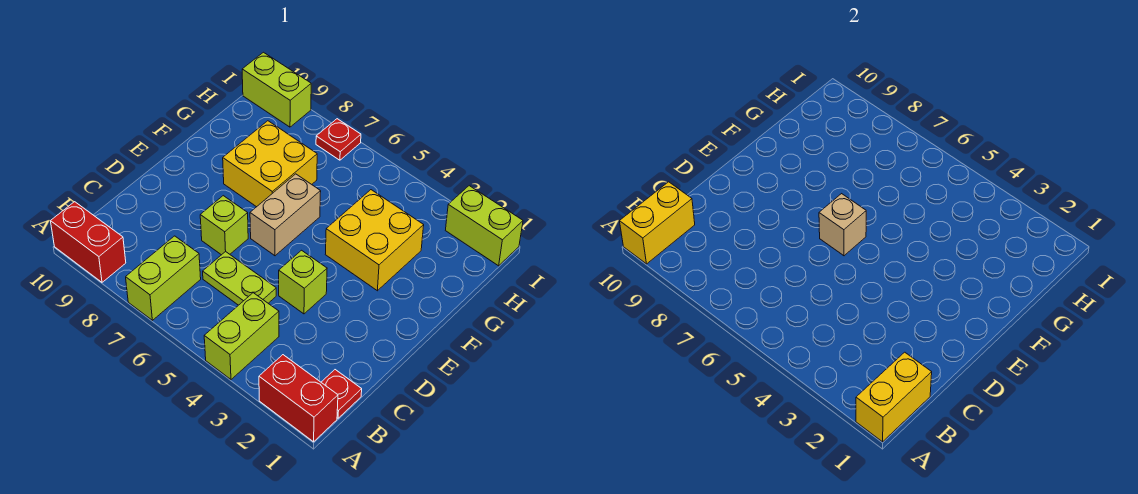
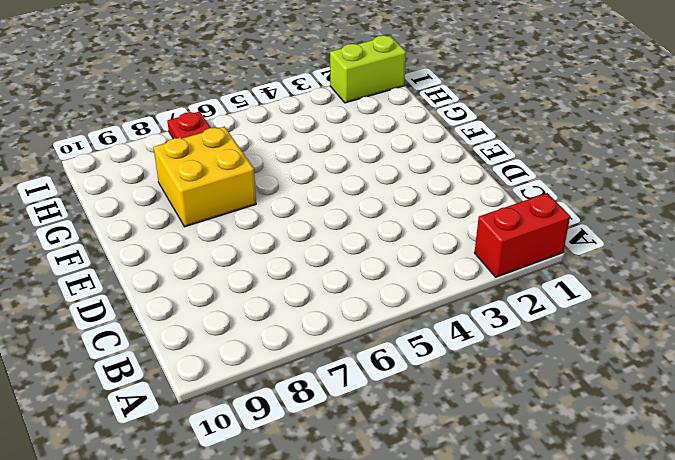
none -> lime brick A4:B4 level 1
none -> lime brick A7:B7 level 1
none -> red brick A9:A10 level 1

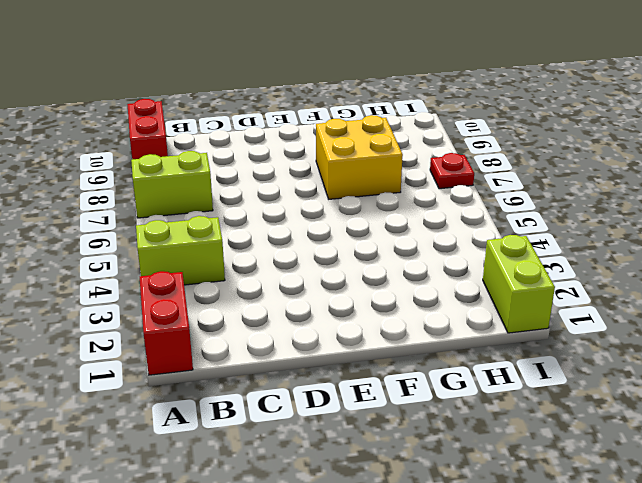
none -> red plate B1 level 1
none -> lime plate C5:C6 level 1
none -> lime brick D4 level 1

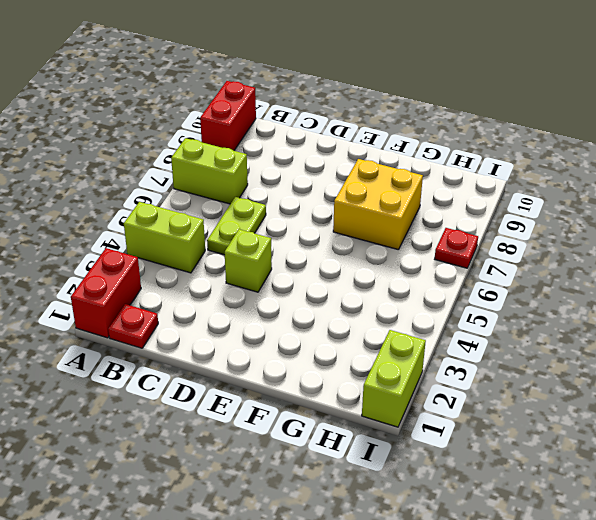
none -> lime brick D7 level 1
none -> tan brick E6:F6 level 1
none -> yellow brick F3:G4 level 1

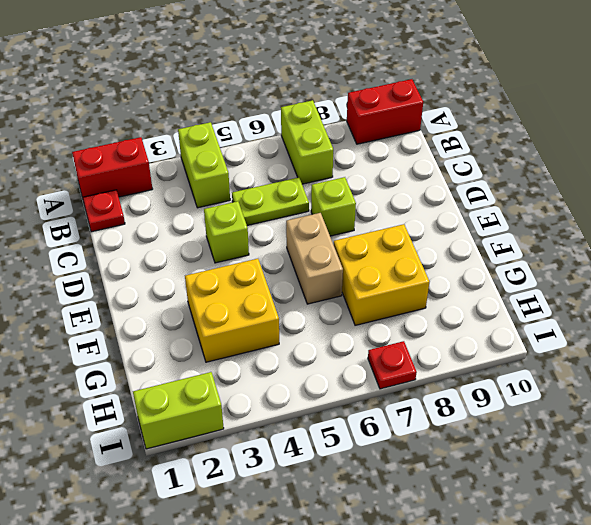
none -> lime brick I9:I10 level 1
none -> yellow brick A1:B1 level 2
none -> yellow brick A10:B10 level 2

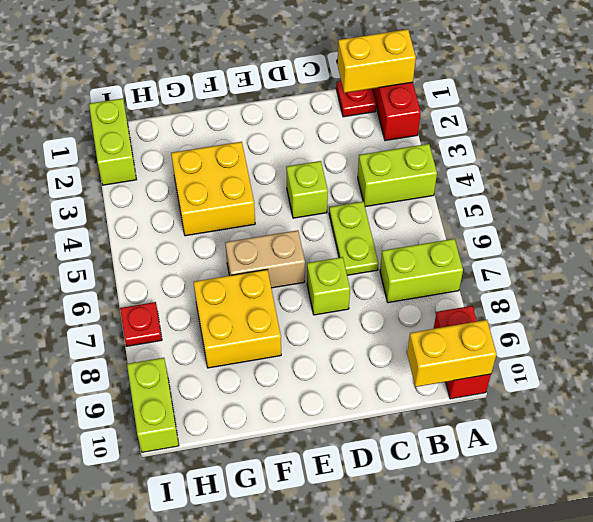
none -> tan brick E6 level 2

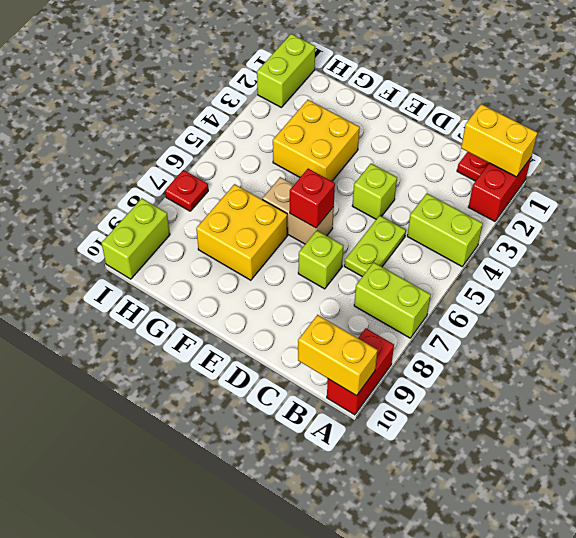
red brick E6 level 2 -> tan brick E6 level 2

